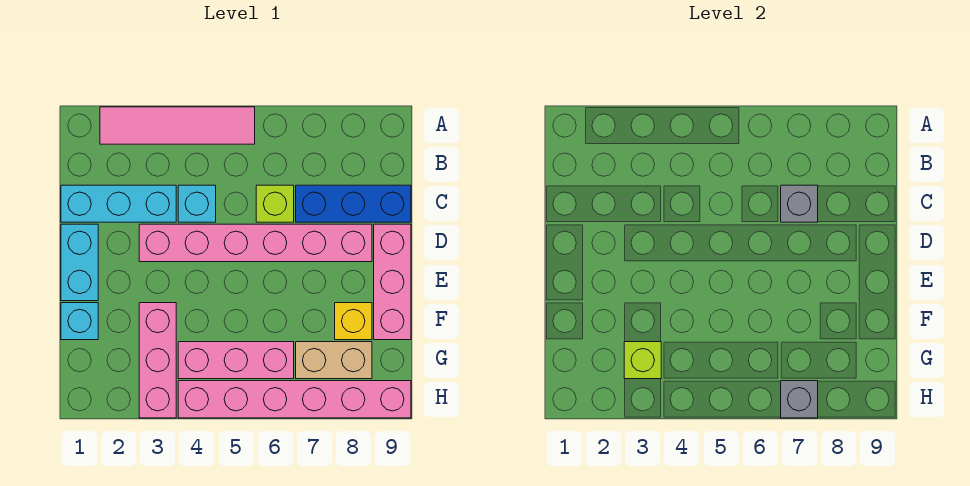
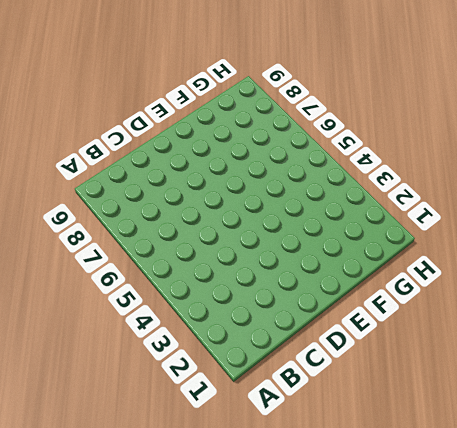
none -> pink tile A2:A5 level 1
none -> cyan brick C1:C3 level 1
none -> cyan brick C4 level 1

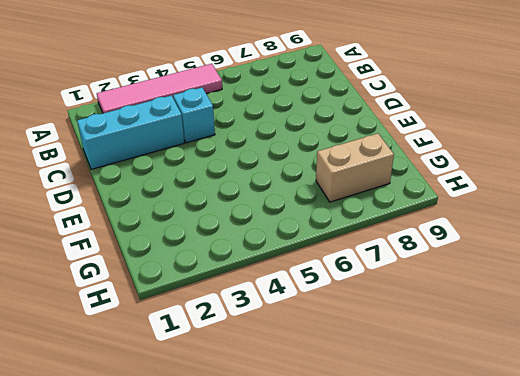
none -> lime brick C6 level 1
none -> blue brick C7:C9 level 1
none -> cyan brick D1:E1 level 1

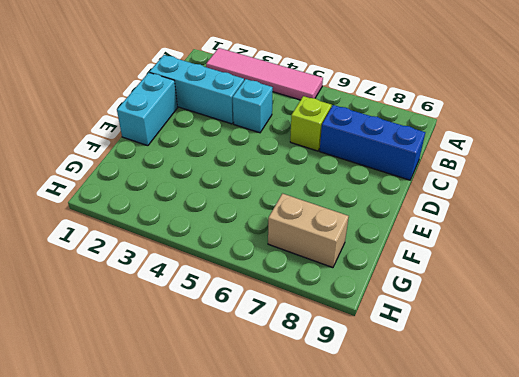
none -> pink brick D3:D8 level 1
none -> pink brick D9:F9 level 1
none -> cyan brick F1 level 1

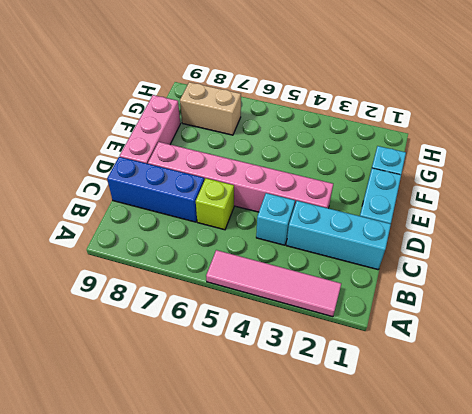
none -> pink brick F3:H3 level 1
none -> yellow brick F8 level 1
none -> pink brick G4:G6 level 1

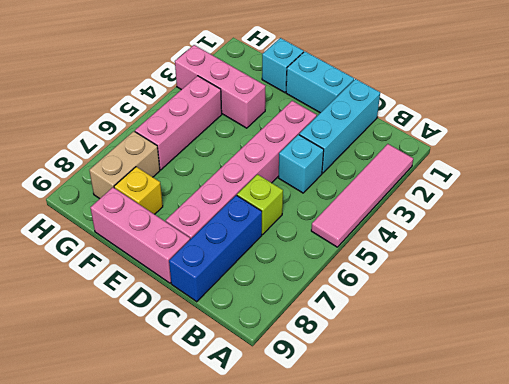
none -> pink brick H4:H9 level 1
none -> grey brick C7 level 2
none -> lime brick G3 level 2

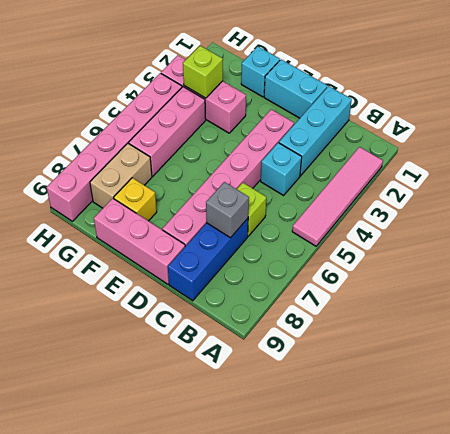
none -> grey brick H7 level 2

